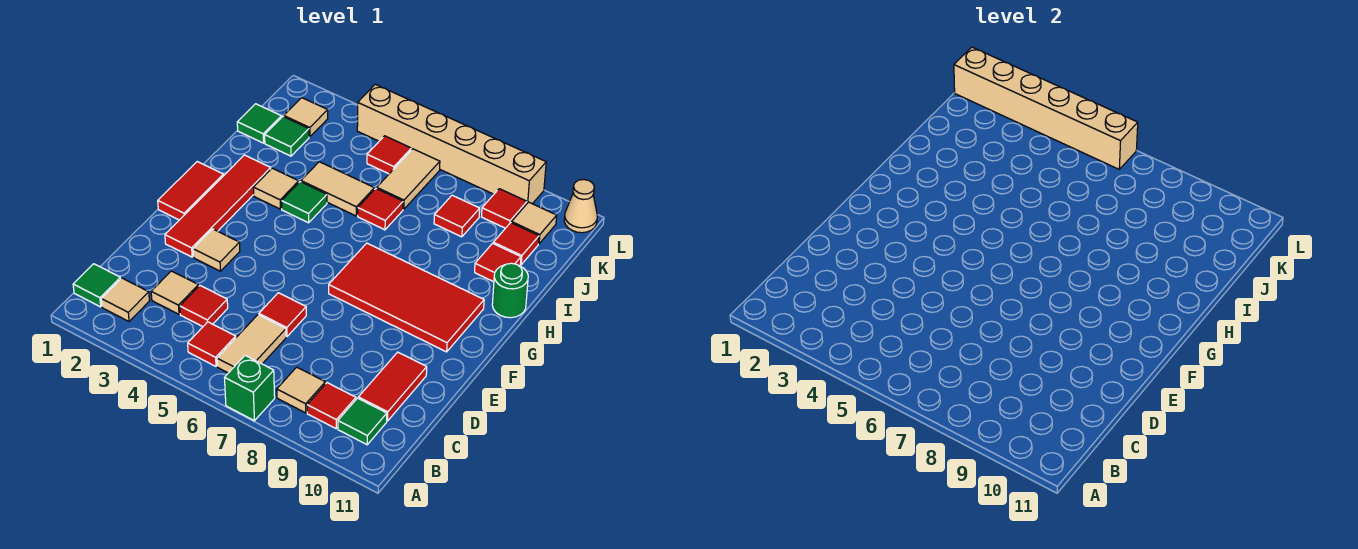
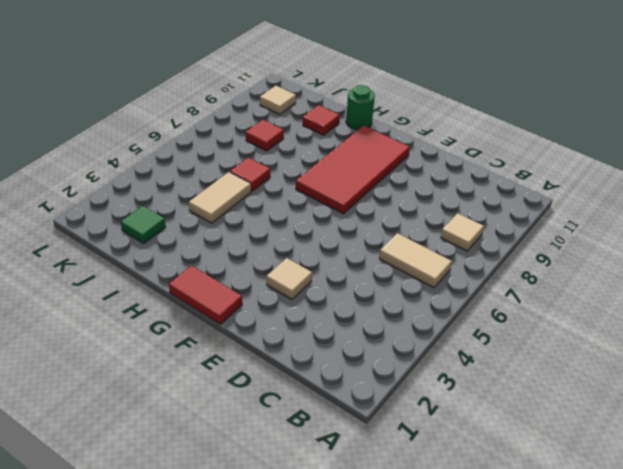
none -> green brick A7 level 1
none -> green tile B1 level 1
none -> tan tile B2 level 1
none -> red tile B5 level 1

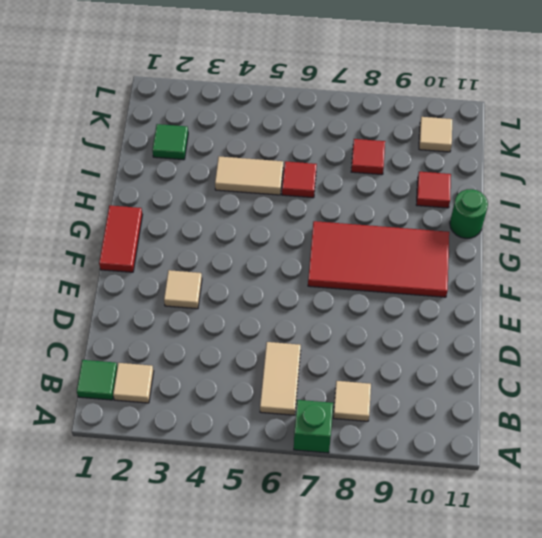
none -> red tile B5 level 1
none -> red tile B9 level 1
none -> green tile B10 level 1
none -> tan tile C3 level 1

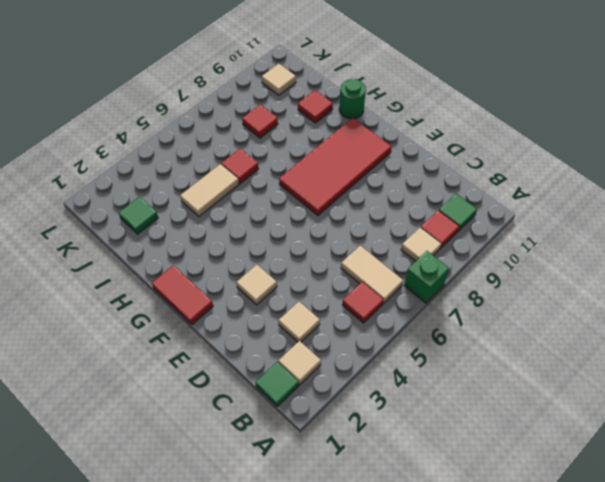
none -> red tile C4 level 1
none -> red tile C10:D10 level 1
none -> red tile D6 level 1
none -> red tile E2:H2 level 1

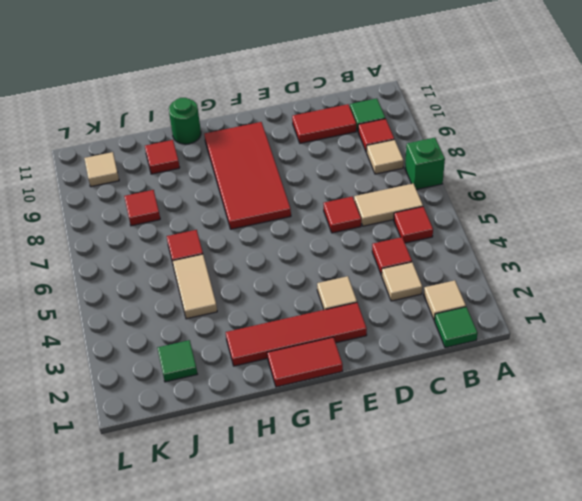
none -> tan tile H3 level 1
none -> green tile H4 level 1
none -> green tile J1 level 1
none -> tan tile J6:K6 level 1

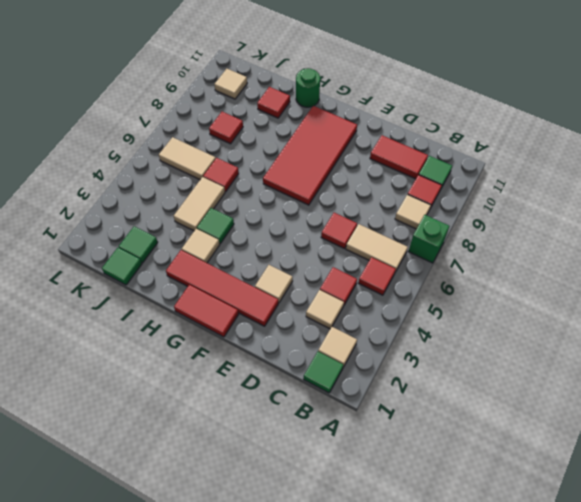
none -> red tile J10 level 1
none -> tan tile K2 level 1
none -> red tile K5 level 1
none -> red tile K9 level 1

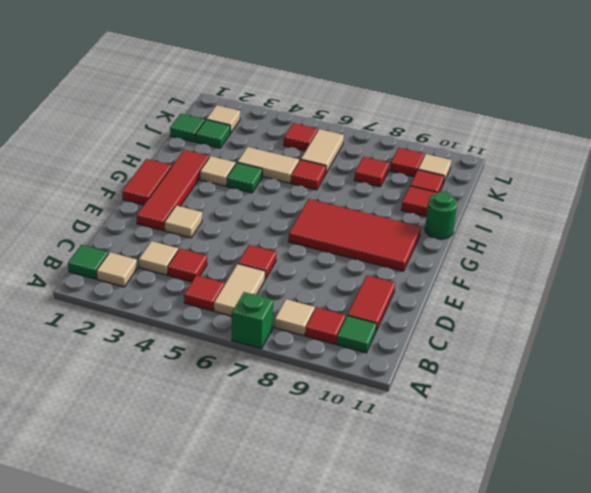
none -> tan brick L4:L9 level 1
none -> tan cone L11 level 1
none -> tan brick L1:L6 level 2

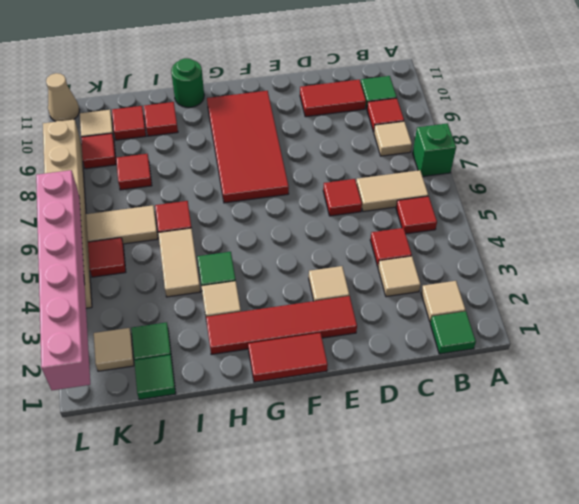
pink brick L1:L6 level 2 -> tan brick L1:L6 level 2

